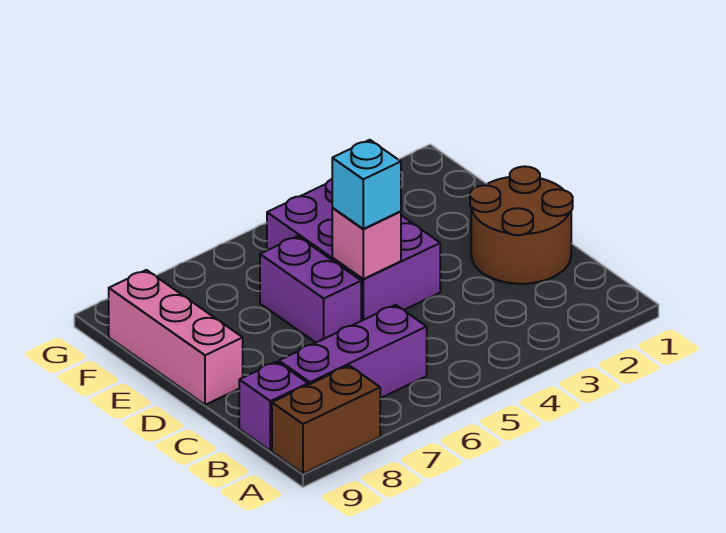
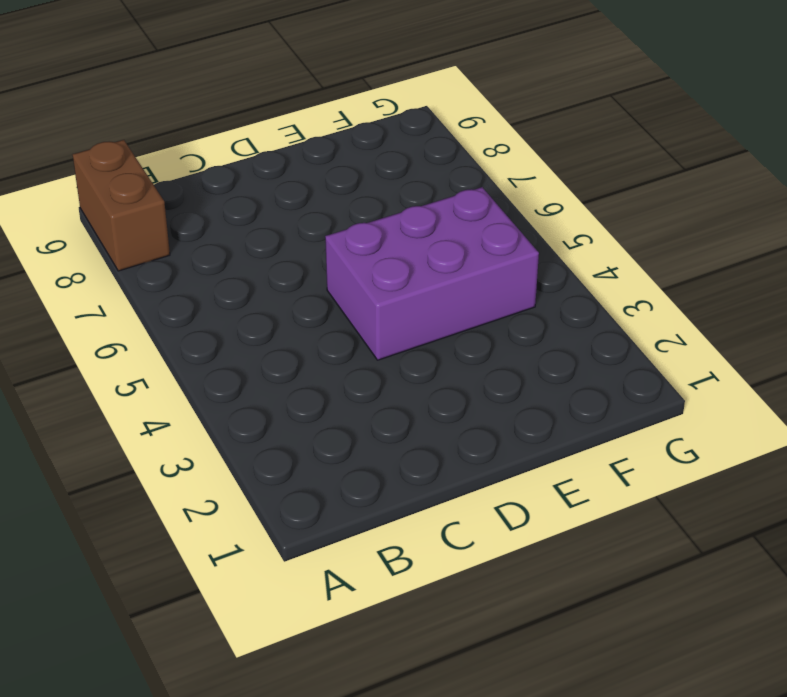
none -> purple brick B6:B8 level 1
none -> purple brick B9 level 1

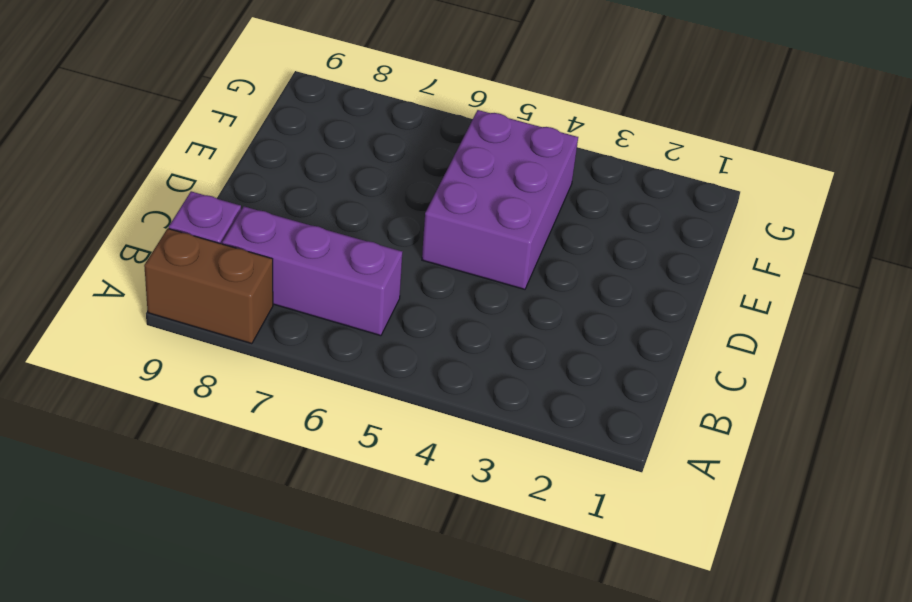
none -> brown round brick C1:D2 level 1
none -> purple brick D6:E6 level 1

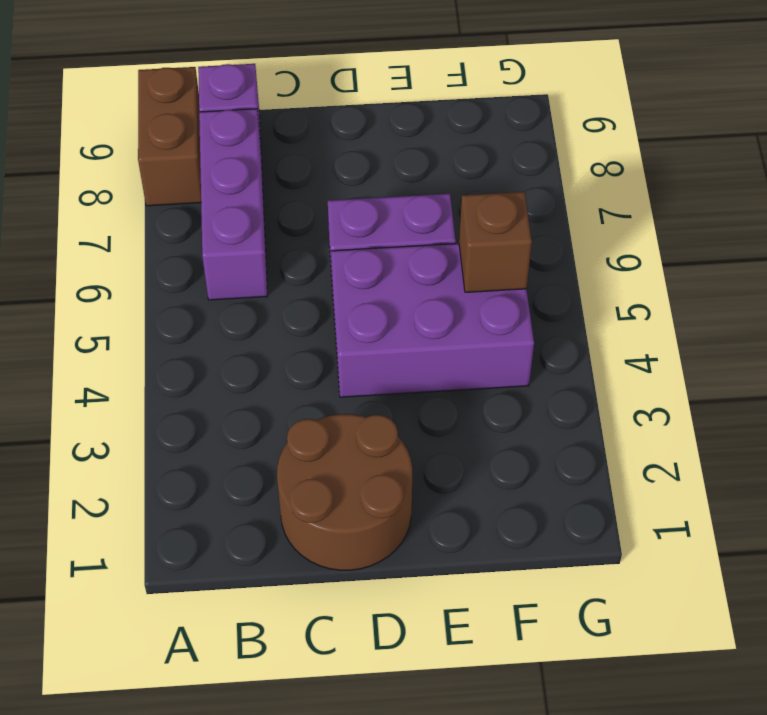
brown brick F5 level 2 -> none
none -> pink brick D9:F9 level 1
none -> pink brick D5 level 2

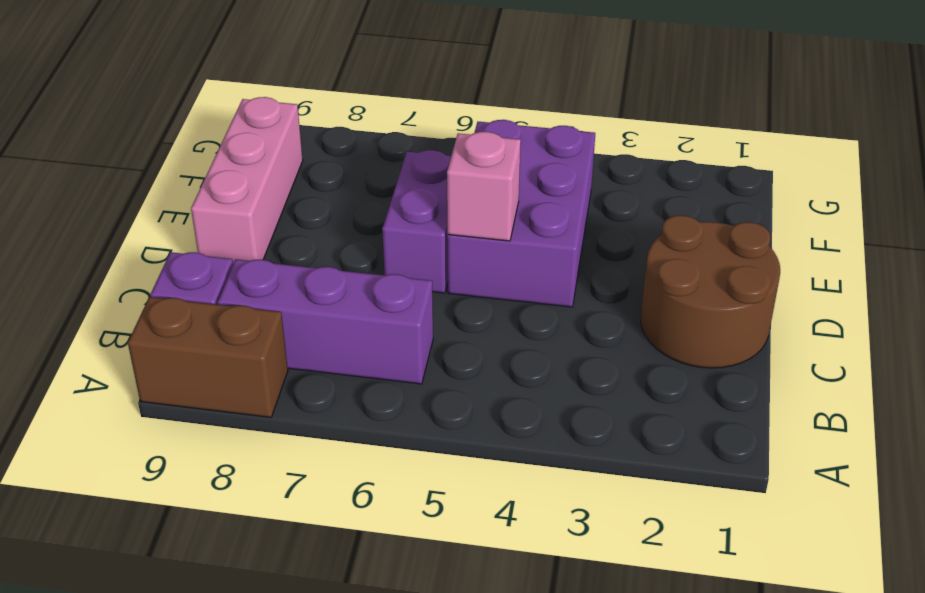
none -> cyan brick D5 level 3

